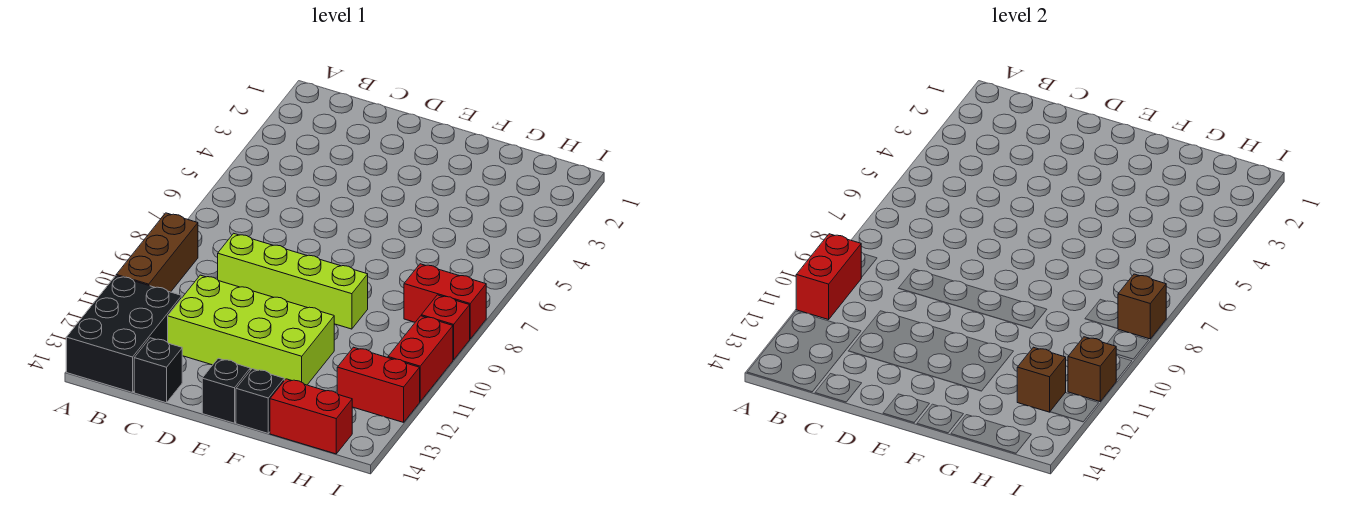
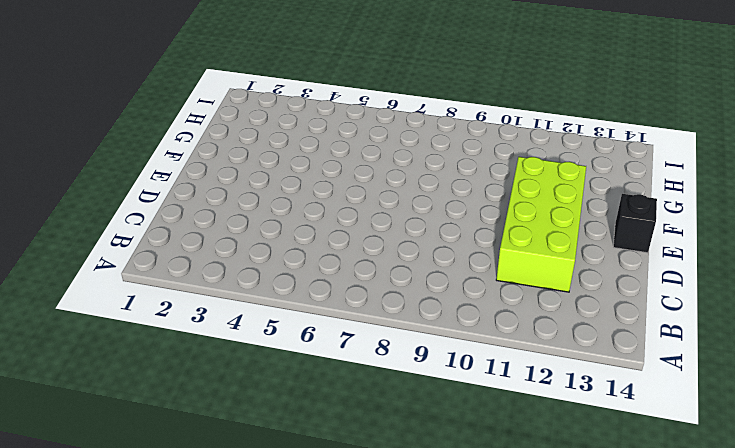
none -> brown brick A9:A11 level 1
none -> black brick A12:B14 level 1
none -> lime brick C9:F9 level 1

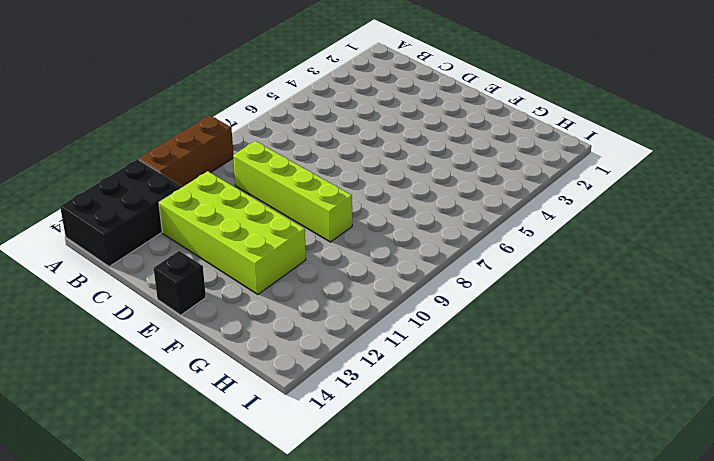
none -> black brick C14 level 1
none -> black brick F14 level 1
none -> red brick G14:H14 level 1

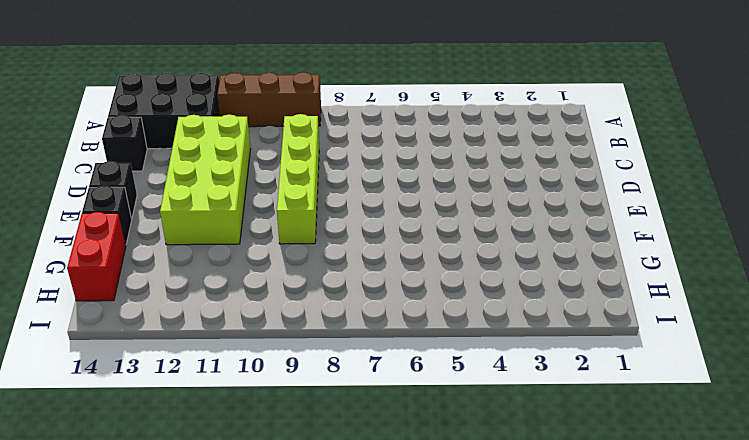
none -> red brick H8:I8 level 1
none -> red brick H12:I12 level 1
none -> red brick I9 level 1

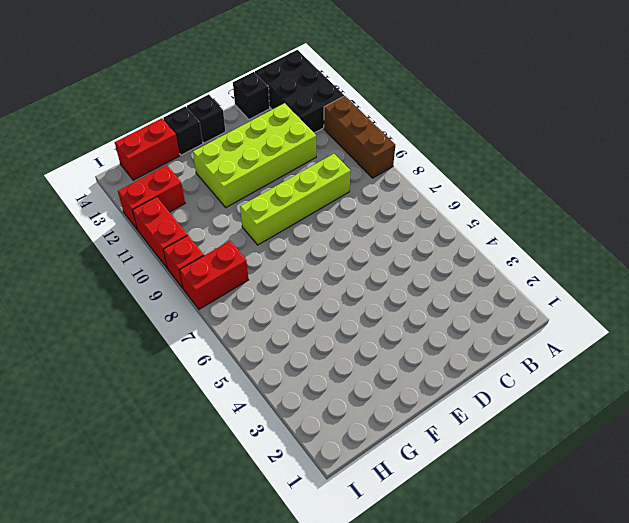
none -> red brick A10:A11 level 2
none -> brown brick H12 level 2
none -> brown brick I8 level 2

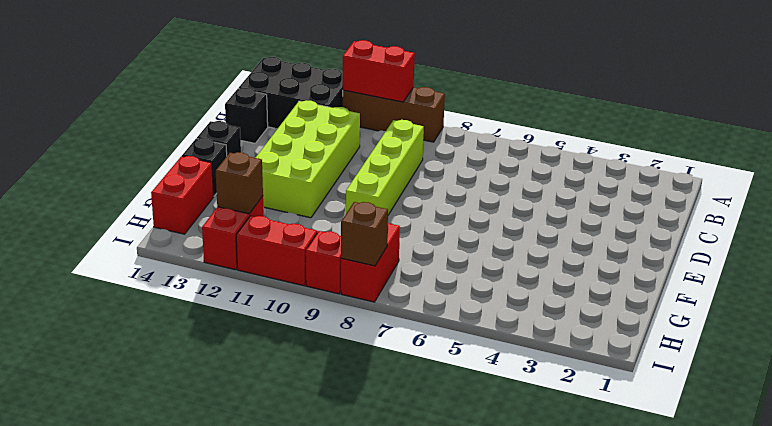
none -> brown brick I11 level 2

